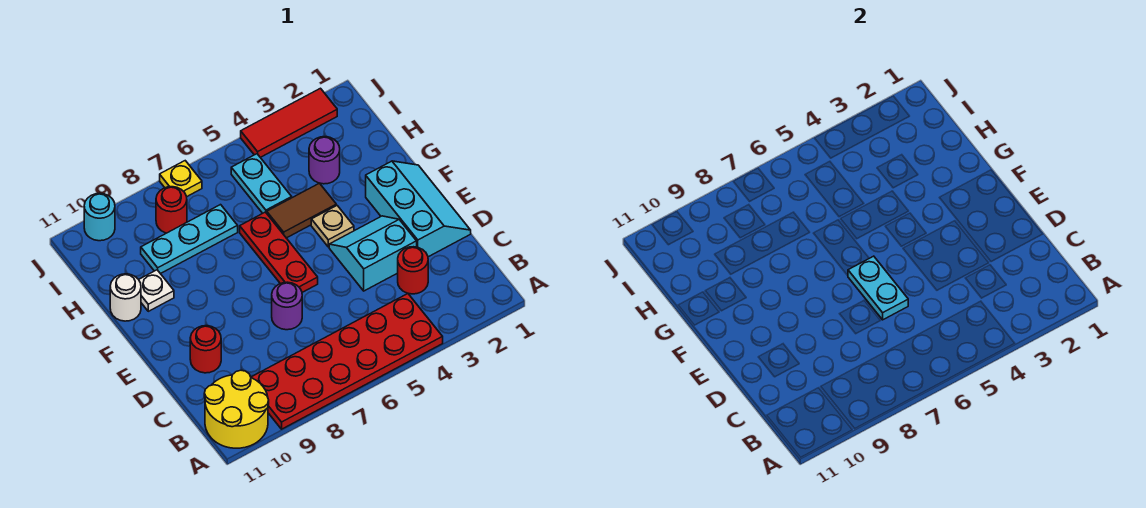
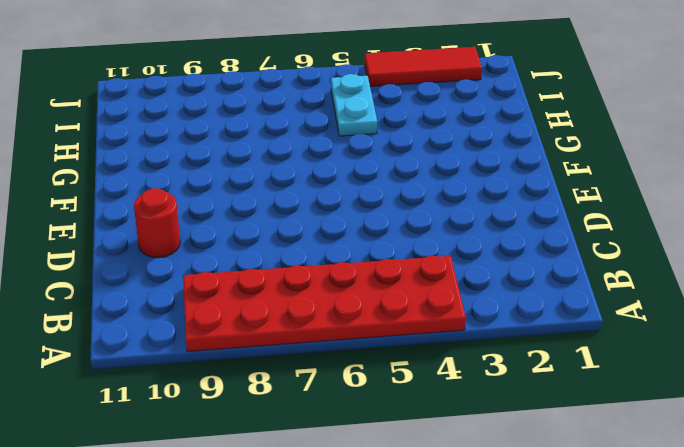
none -> yellow round brick A10:B11 level 1
none -> red round brick C3 level 1
none -> cyan slope D1:F2 level 1 top 2

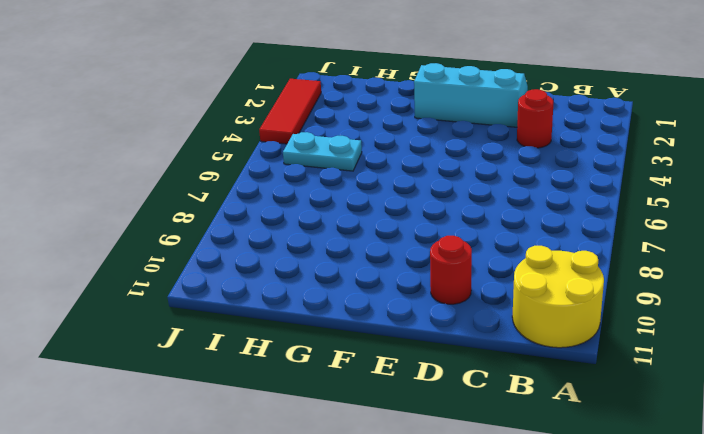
none -> red plate A4:B9 level 1
none -> cyan slope D3:E4 level 1 top D
none -> purple round brick D7 level 1

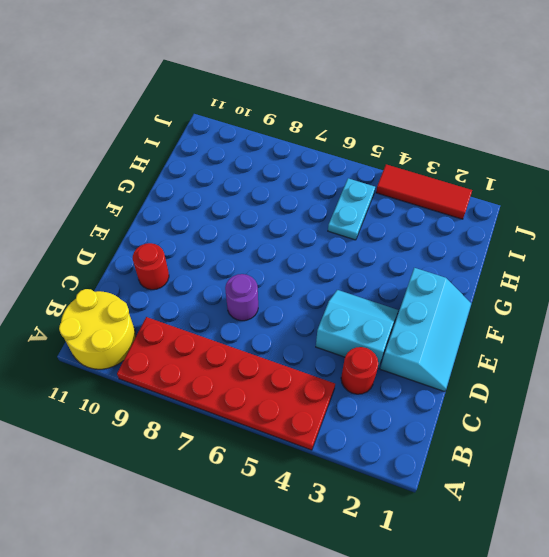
none -> red plate E6:G6 level 1
none -> tan plate F4 level 1
none -> brown tile G4:G5 level 1

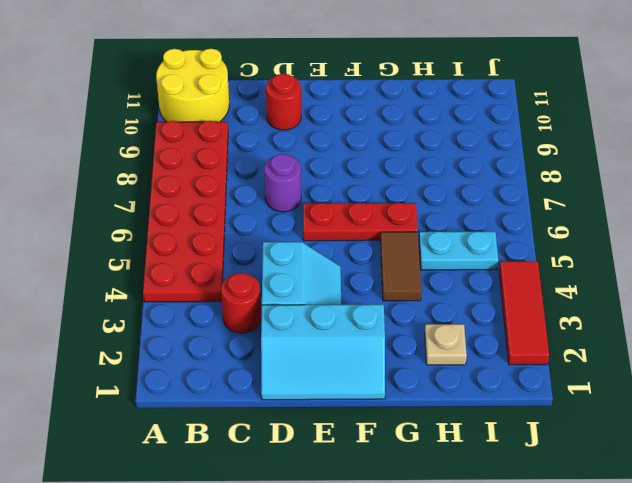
tan plate H2 level 1 -> tan plate F4 level 1
none -> white plate G10 level 1
none -> white round brick G11 level 1
none -> purple round brick H3 level 1

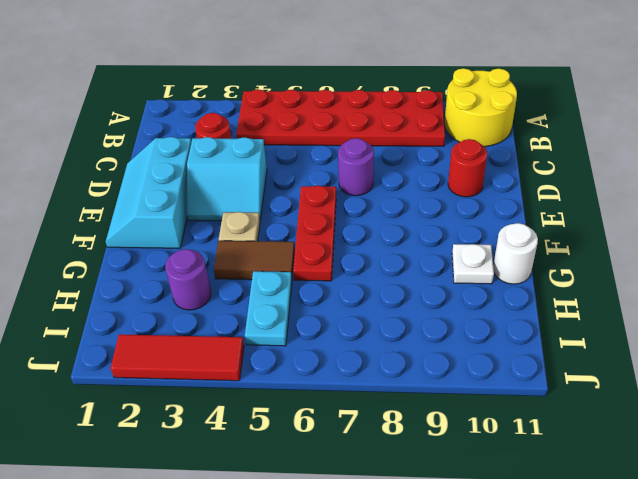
none -> cyan plate H7:H9 level 1
none -> red round brick I8 level 1
none -> yellow plate J7 level 1

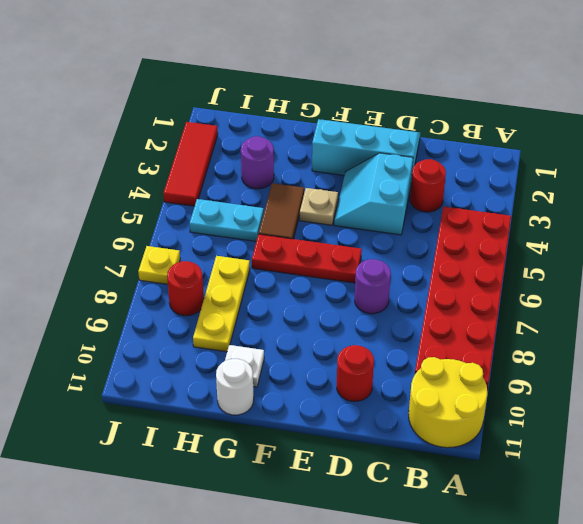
yellow plate H7:H9 level 1 -> cyan plate H7:H9 level 1
none -> cyan round brick J10 level 1
none -> cyan plate D6:E6 level 2

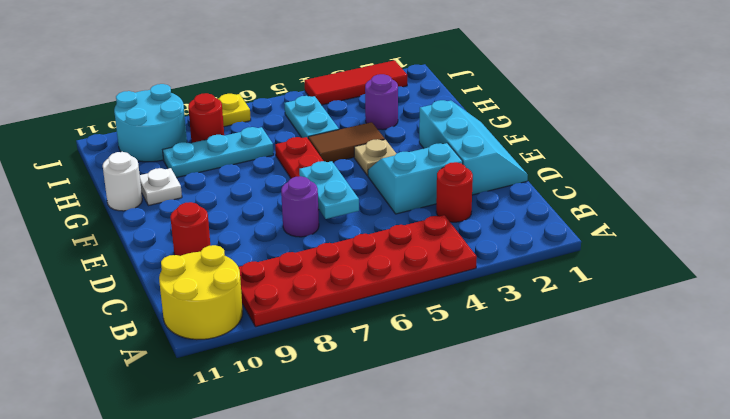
cyan round brick I9:J10 level 1 -> cyan round brick J10 level 1

